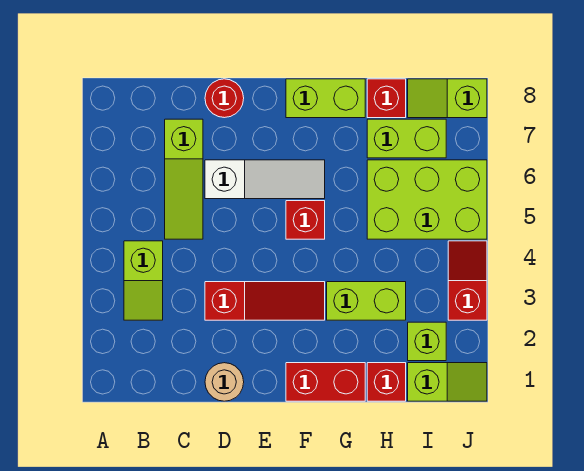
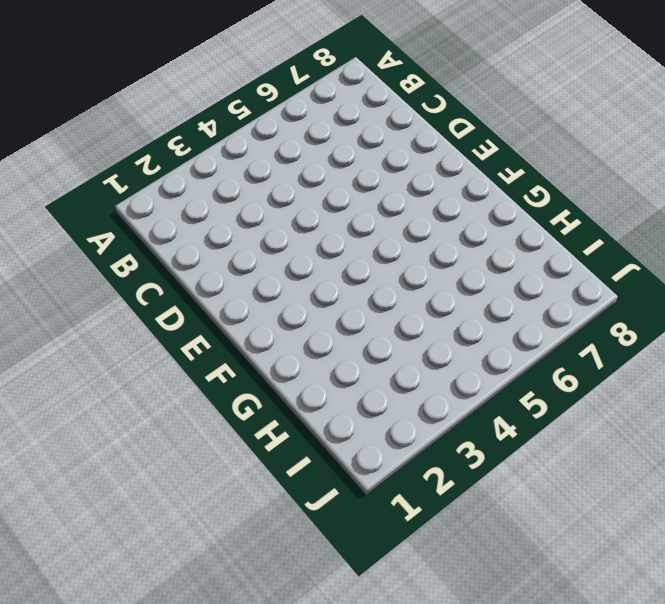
none -> lime slope B3:B4 level 1 top 4
none -> lime slope C5:C7 level 1 top 7
none -> tan round brick D1 level 1

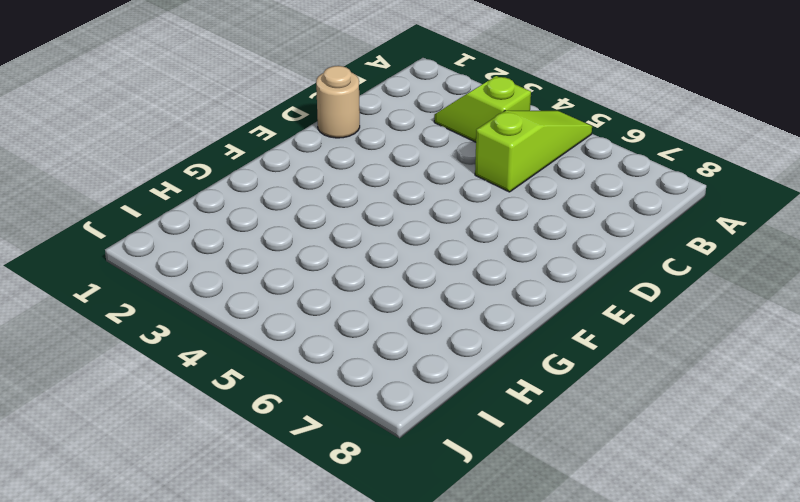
lime slope A5:C5 level 1 top C -> lime slope C5:C7 level 1 top 7
none -> red slope D3:F3 level 1 top D
none -> white slope D6:F6 level 1 top D
none -> red round brick D8 level 1

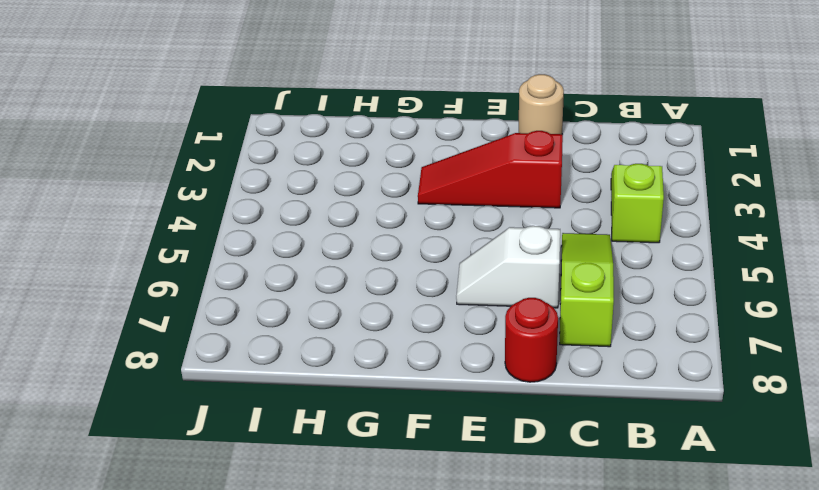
white slope D6:E6 level 1 top D -> white slope D6:F6 level 1 top D
none -> red brick F1:G1 level 1
none -> red brick F5 level 1
none -> lime brick F8:G8 level 1

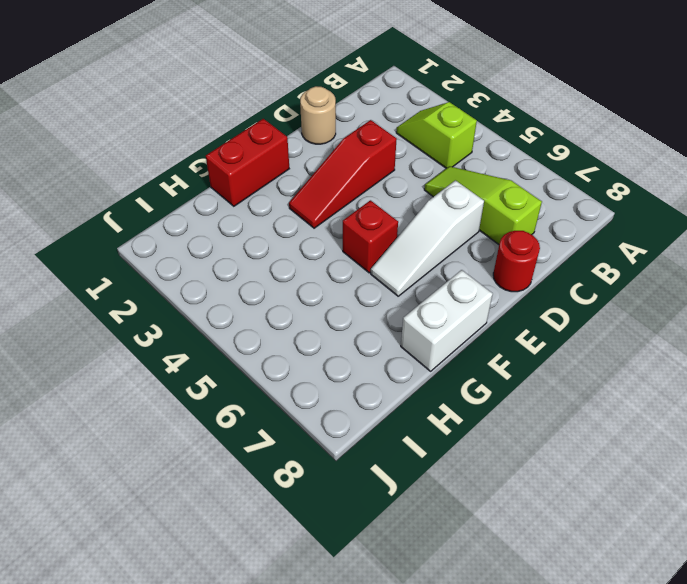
white brick F8:G8 level 1 -> lime brick F8:G8 level 1
none -> lime brick G3:H3 level 1
none -> red brick H1 level 1
none -> lime brick H5:J6 level 1

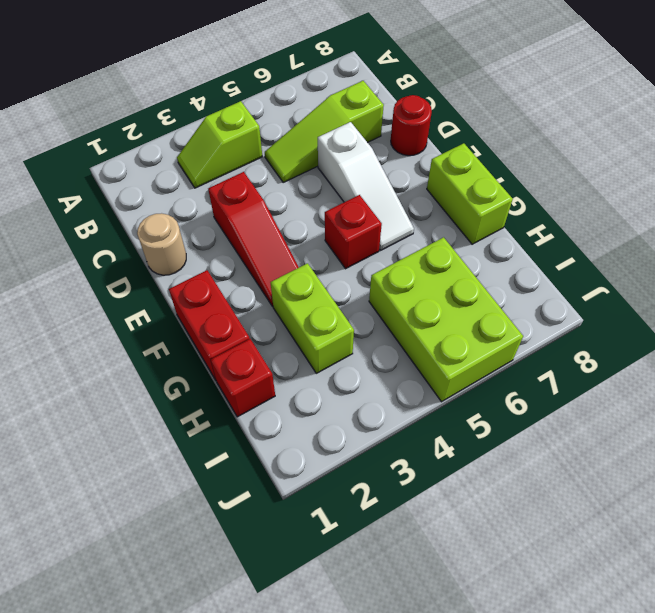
none -> lime brick H7:I7 level 1
none -> red brick H8 level 1
none -> lime slope I1:J1 level 1 top I

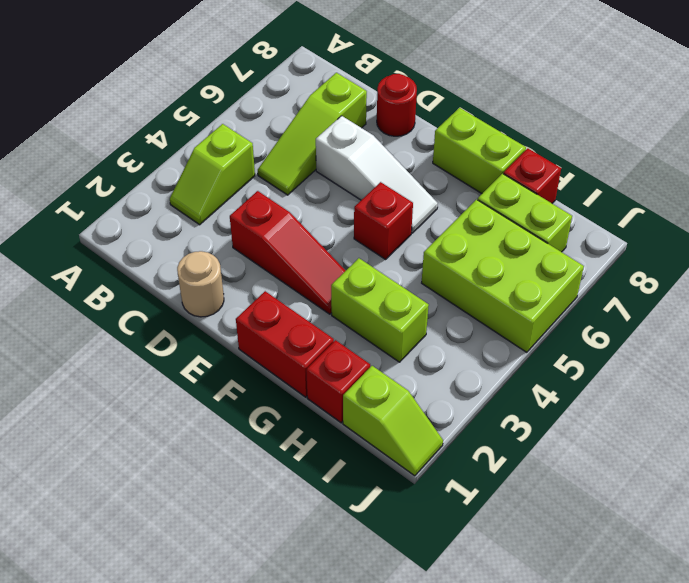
none -> lime brick I2 level 1
none -> lime slope I8:J8 level 1 top J
none -> red slope J3:J4 level 1 top 3

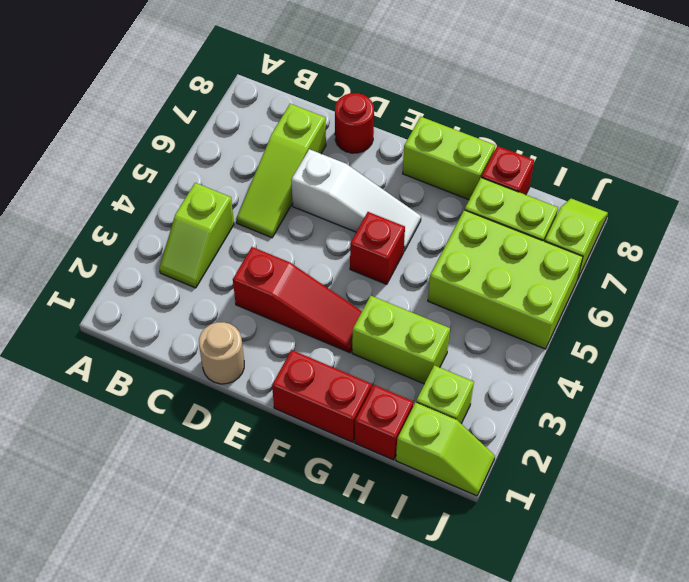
lime slope J7:J8 level 1 top 7 -> lime slope I8:J8 level 1 top J
none -> red slope J3:J4 level 1 top 3

